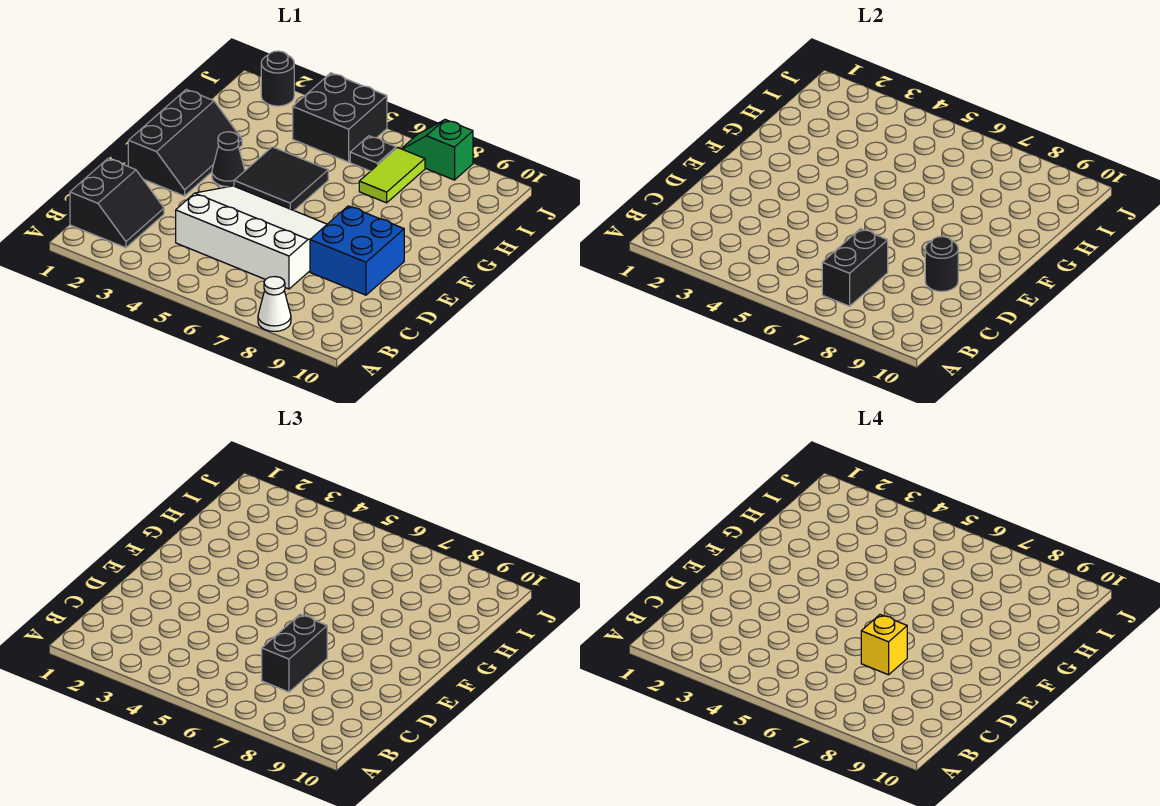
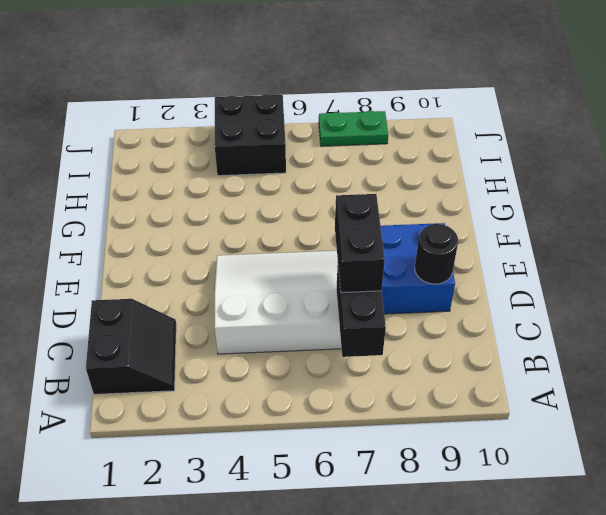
green plate J7:J8 level 1 -> green slope J7:J8 level 1 top 8
none -> white cone A8 level 1
none -> black slope E1:G2 level 1 top 1
none -> black cone F3 level 1

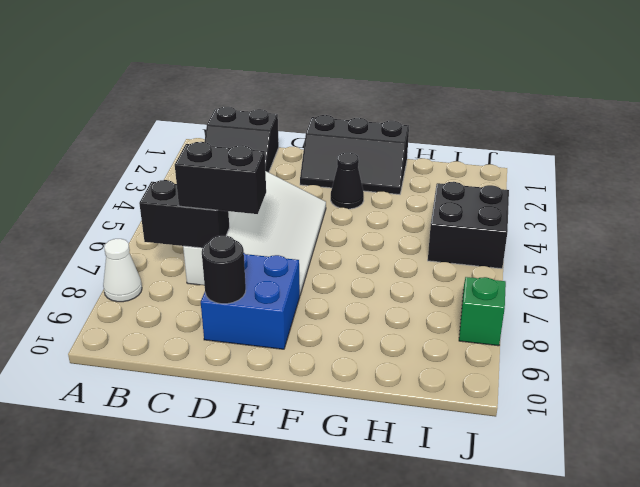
none -> black tile F4:G5 level 1
none -> lime tile H7:I7 level 1
none -> black plate I6 level 1

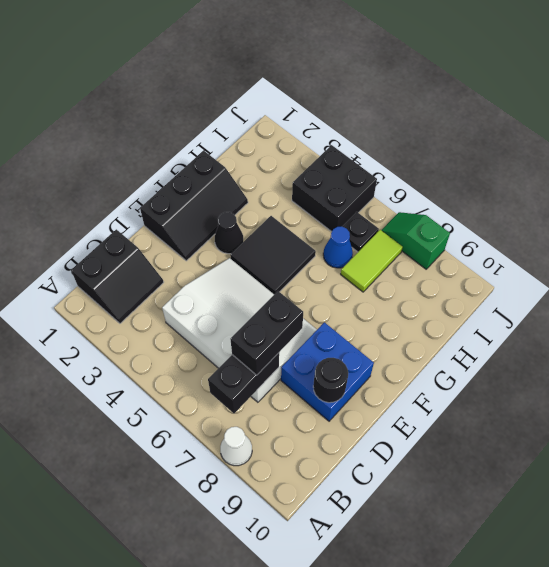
blue cone H6 level 1 -> none
none -> black round brick J2 level 1
none -> yellow brick D7 level 4

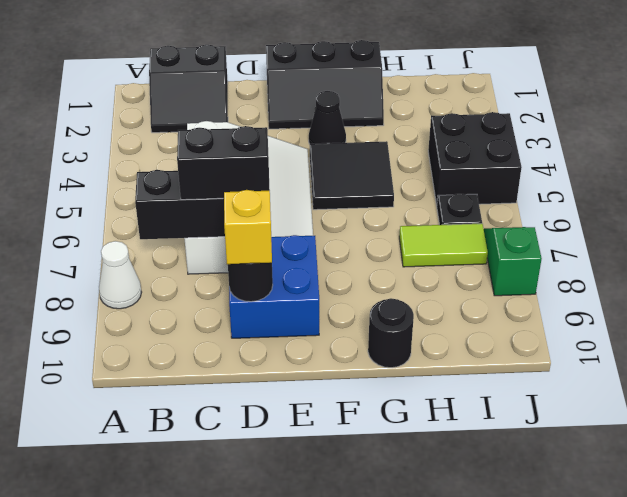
yellow brick D9 level 3 -> yellow brick D7 level 4
black round brick G10 level 1 -> black round brick J2 level 1

